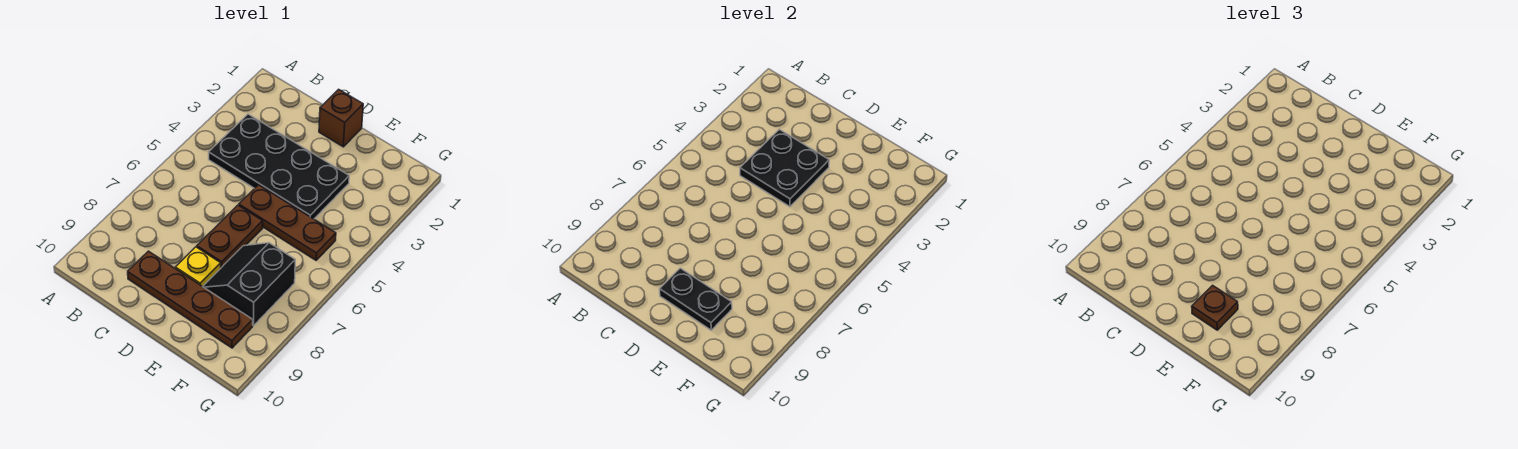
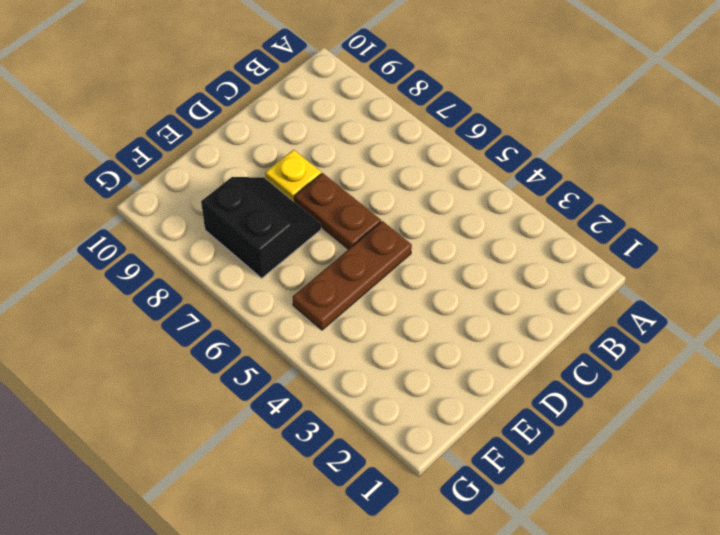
none -> black plate B3:E4 level 1
none -> brown plate C9:F9 level 1

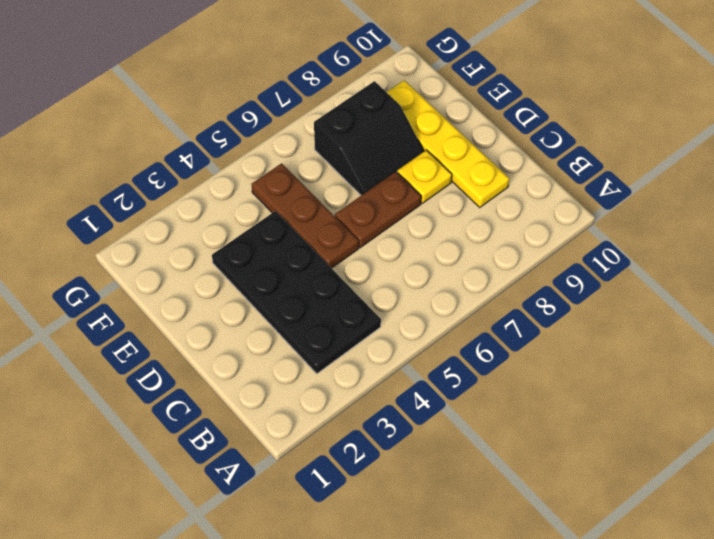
yellow plate C9:F9 level 1 -> brown plate C9:F9 level 1
none -> brown brick D1 level 1
none -> black plate C3:D4 level 2

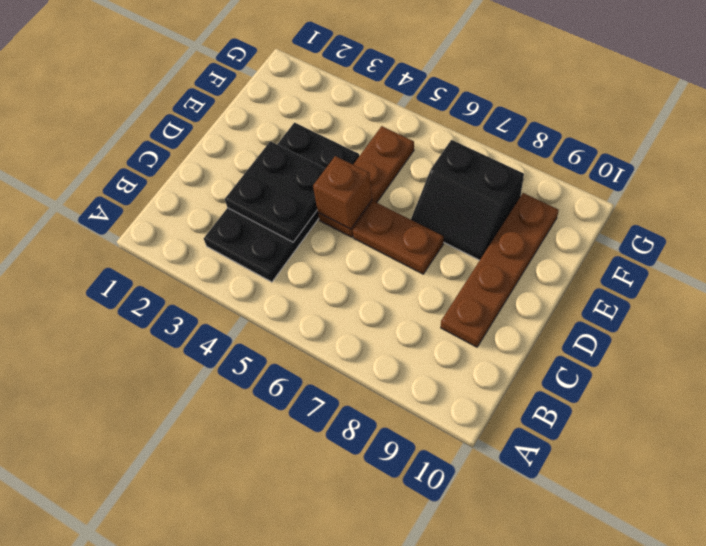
brown brick D5 level 2 -> brown brick D1 level 1
none -> yellow plate D8 level 1
none -> black plate D9:E9 level 2

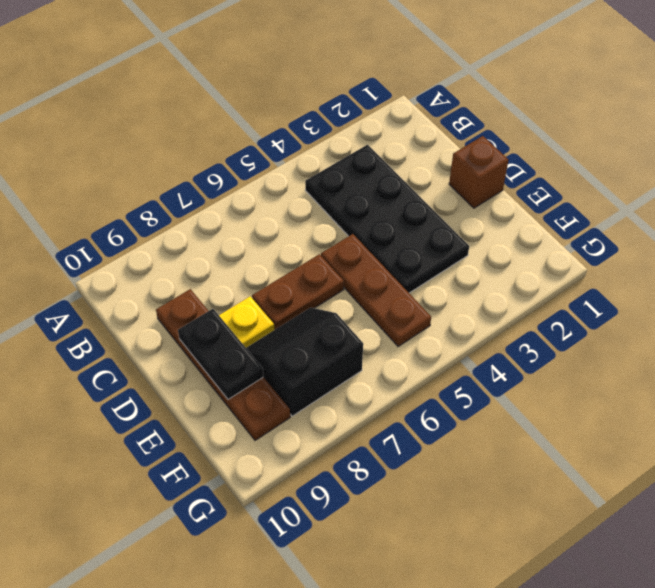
none -> black plate C3:D4 level 2
none -> brown plate E9 level 3

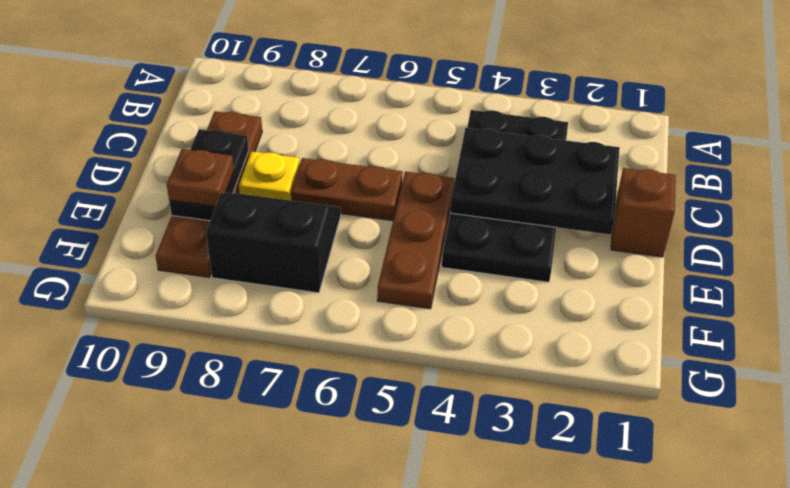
black plate C2:D4 level 2 -> black plate C3:D4 level 2

